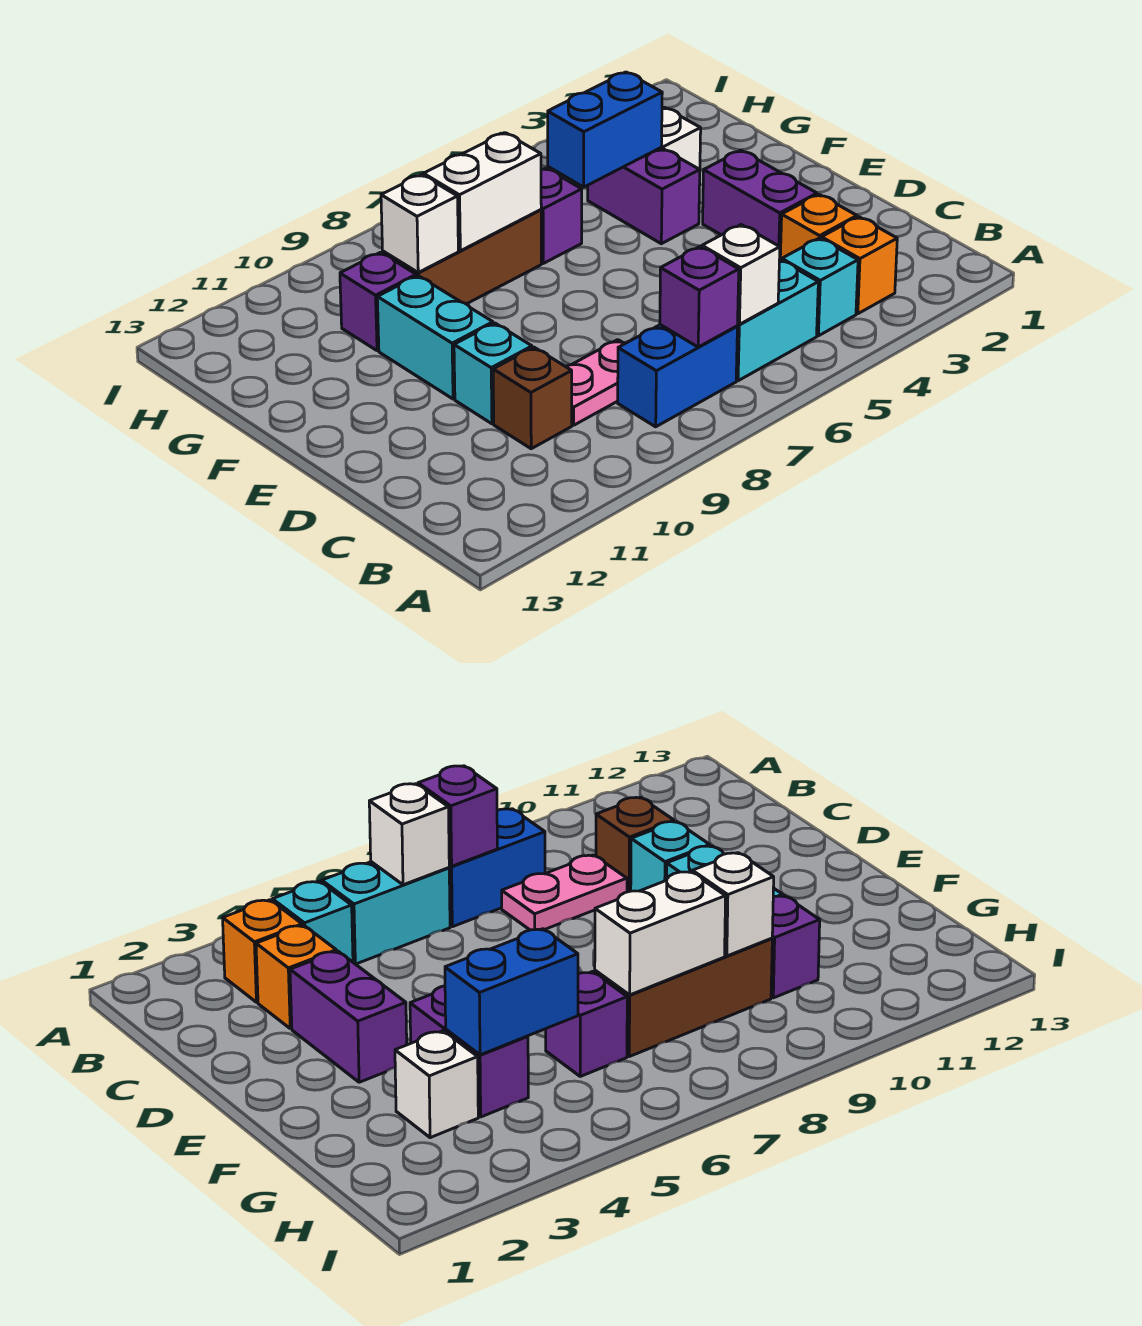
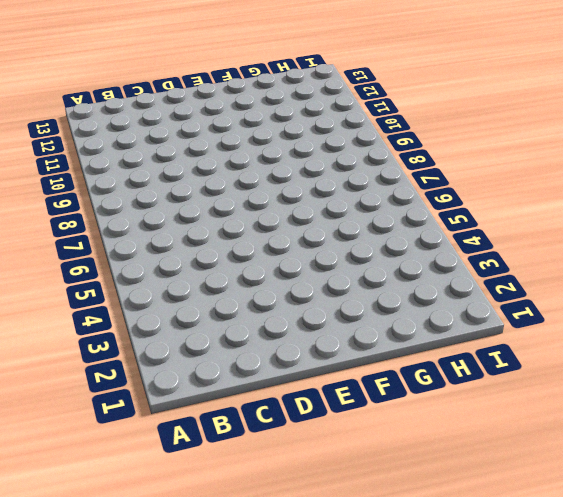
none -> orange brick B3 level 1
none -> cyan brick B4 level 1
none -> cyan brick B5:B6 level 1

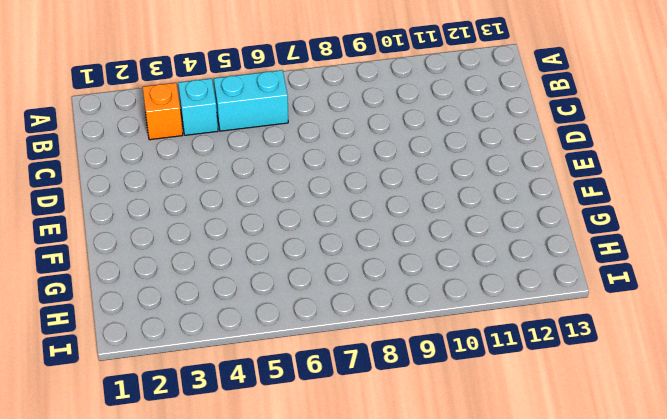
none -> blue brick B7:B8 level 1
none -> orange brick C3 level 1
none -> pink plate C8:C9 level 1

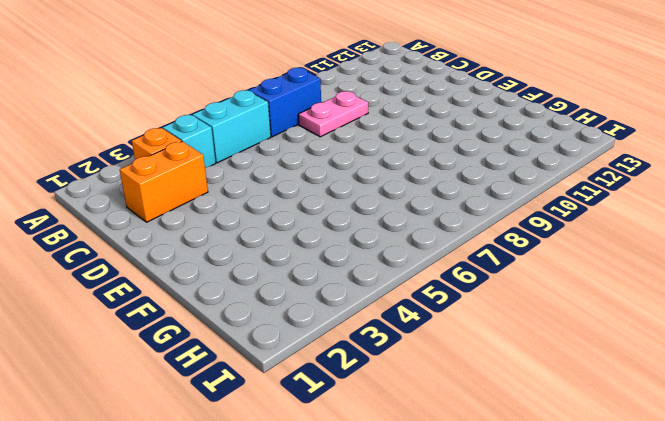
orange brick C2:C3 level 1 -> orange brick C3 level 1
none -> brown brick C10 level 1
none -> purple brick D3:E3 level 1
none -> cyan brick D10 level 1

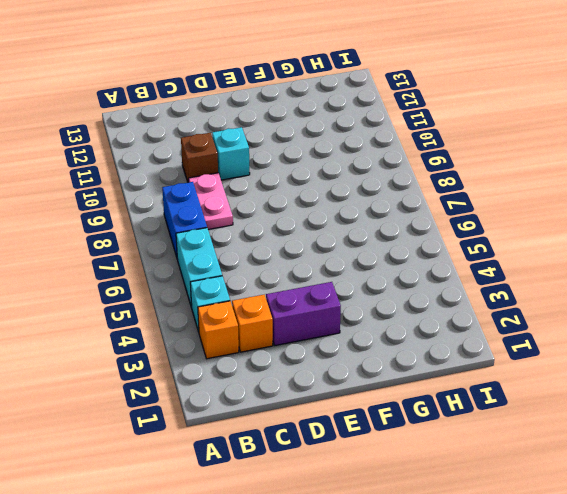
none -> cyan brick E10:F10 level 1
none -> purple brick F4:G4 level 1
none -> white brick G3 level 1

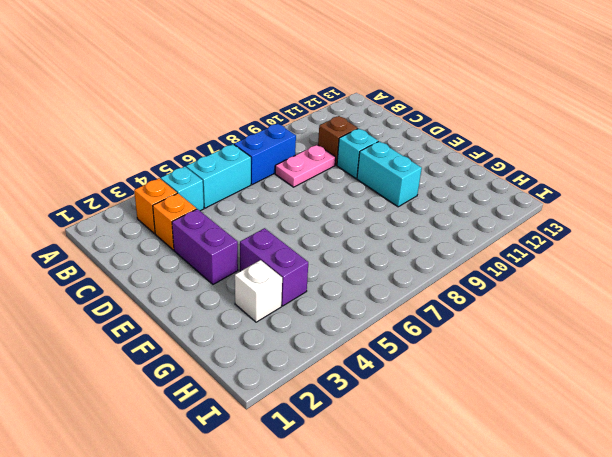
none -> purple brick G6 level 1
none -> brown brick G7:G9 level 1
none -> purple brick G10 level 1

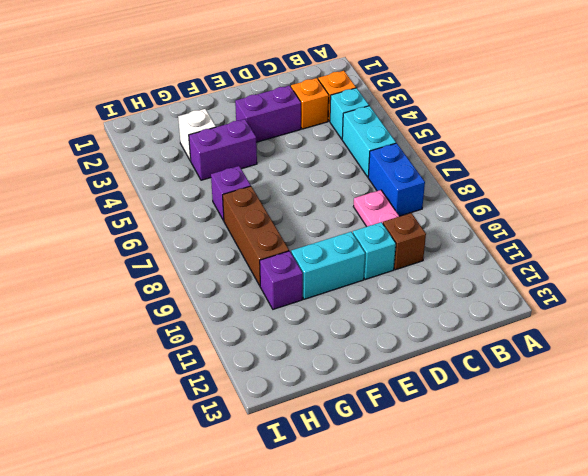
none -> white brick B6 level 2
none -> purple brick B7 level 2
none -> blue brick G4:G5 level 2

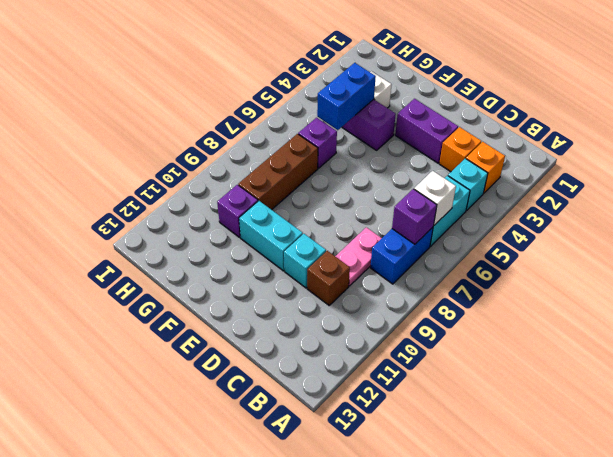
none -> white brick G7:G8 level 2
none -> white brick G9 level 2

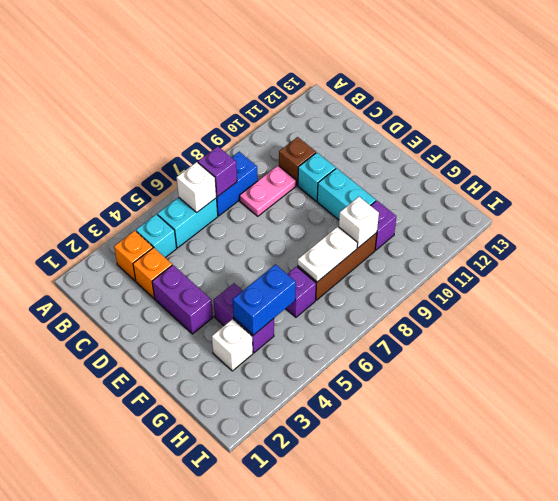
white plate G7:G8 level 2 -> white brick G7:G8 level 2

